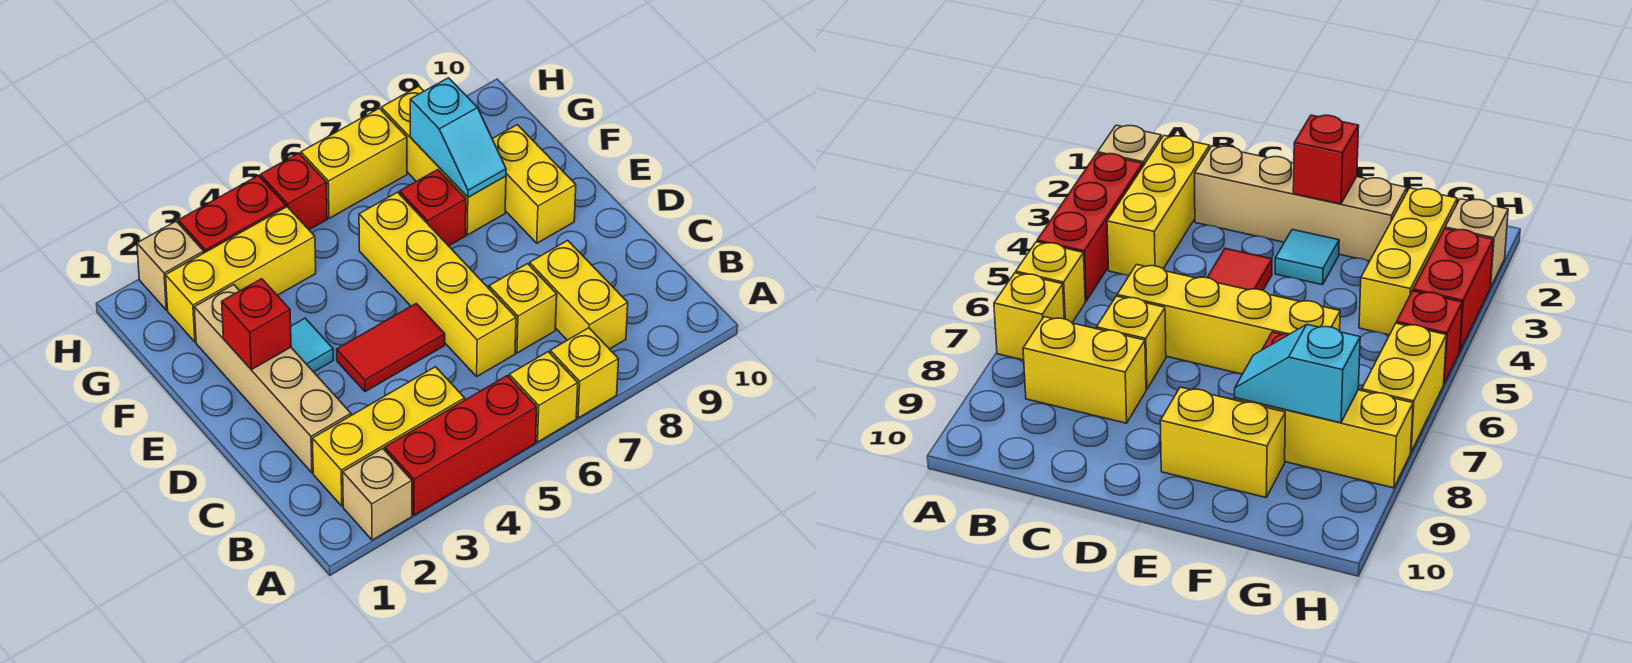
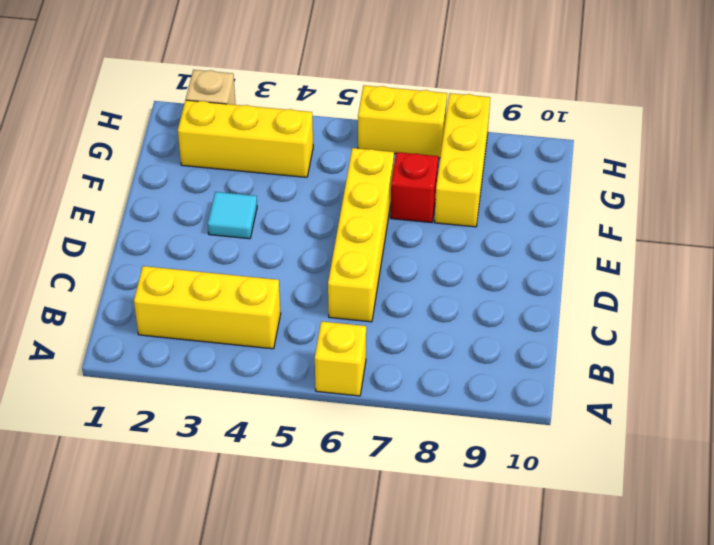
none -> tan brick A2 level 1
none -> red brick A3:A5 level 1
none -> yellow brick A7 level 1

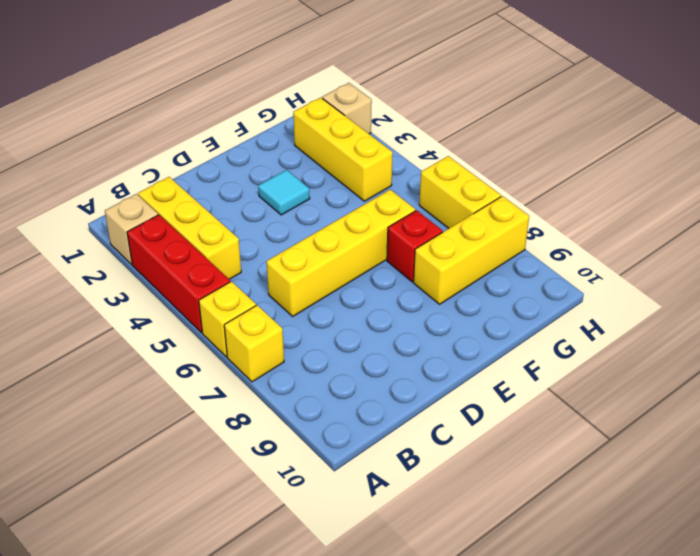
none -> yellow brick B8:C8 level 1
none -> tan brick C2:F2 level 1
none -> yellow brick C7 level 1

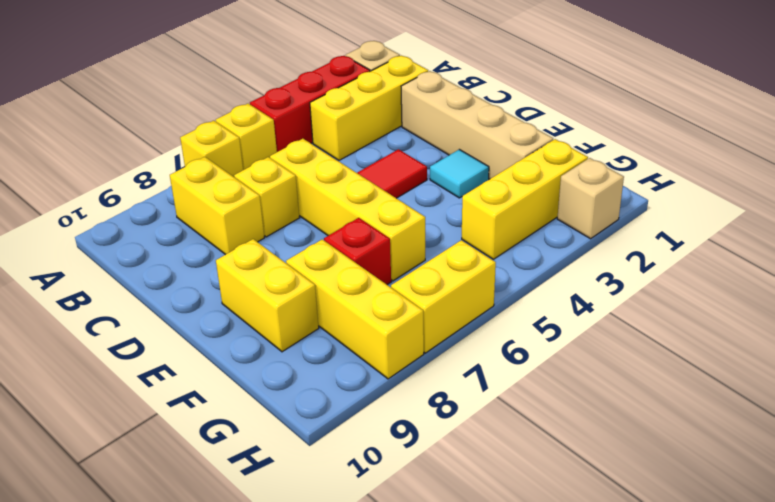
none -> red brick H3:H4 level 1
none -> red brick H5 level 1
none -> red brick E2 level 2

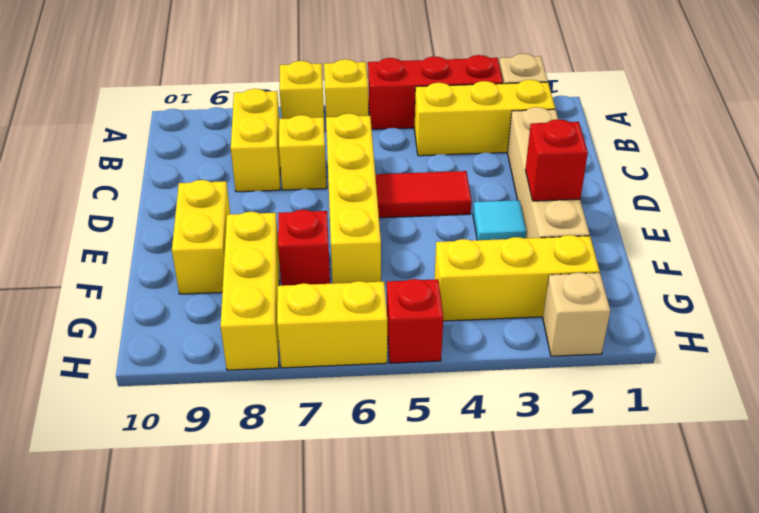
none -> red brick H3:H4 level 1
none -> cyan slope F8:G8 level 2 top G

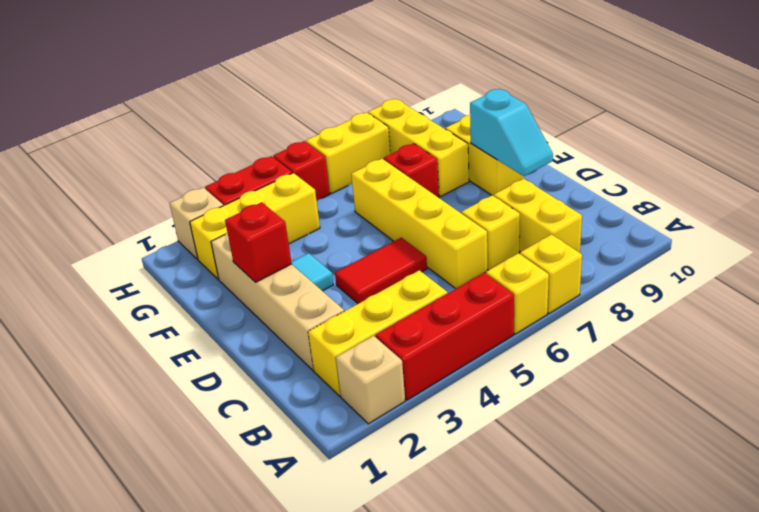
cyan slope D9:E9 level 2 top E -> cyan slope F8:G8 level 2 top G

